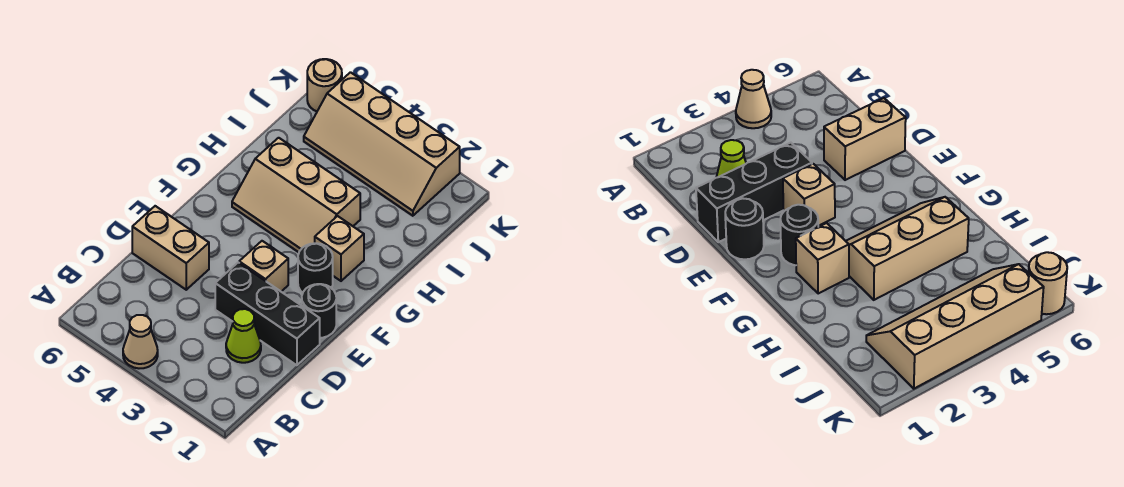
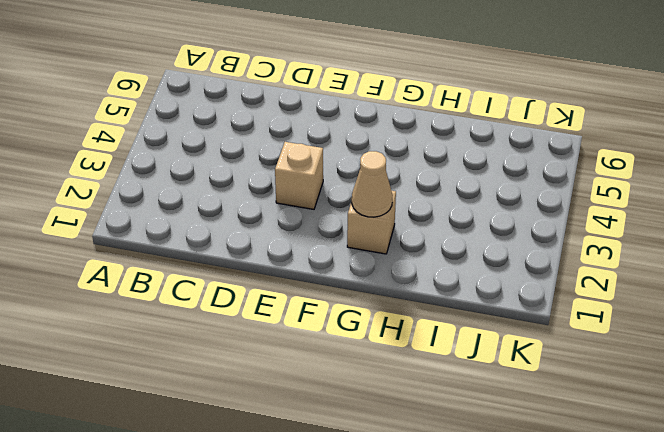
tan cone G2 level 2 -> tan cone A4 level 1
none -> lime cone C2 level 1
none -> black brick D1:D3 level 1

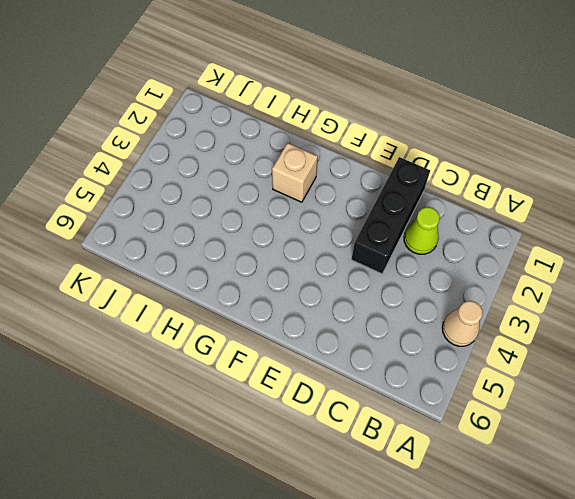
none -> tan brick D5:D6 level 1
none -> black round brick E1 level 1

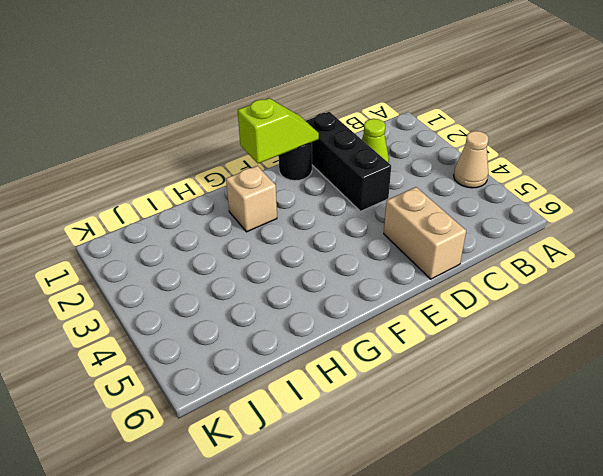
lime slope E1:F1 level 2 top F -> none
none -> tan brick E3 level 1
none -> black round brick F2 level 1

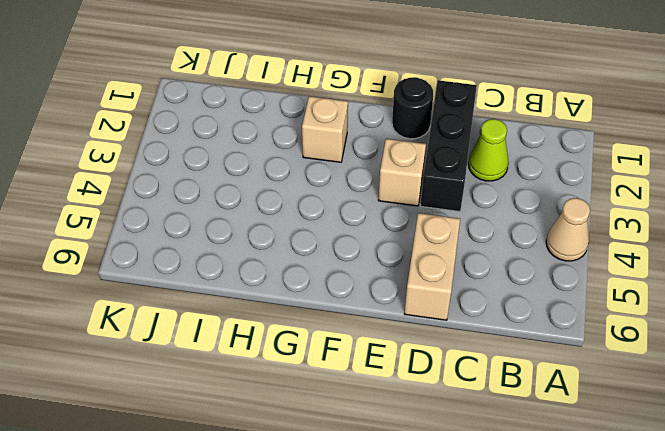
none -> black round brick F2 level 1
none -> tan slope G3:H5 level 1 top H

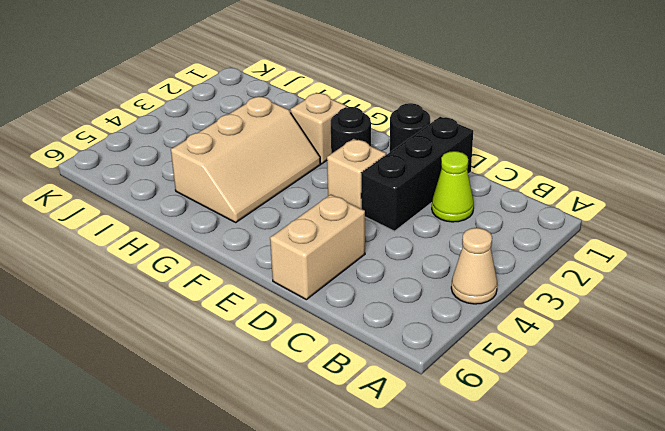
none -> tan slope J2:K5 level 1 top K
none -> tan round brick K6 level 1

